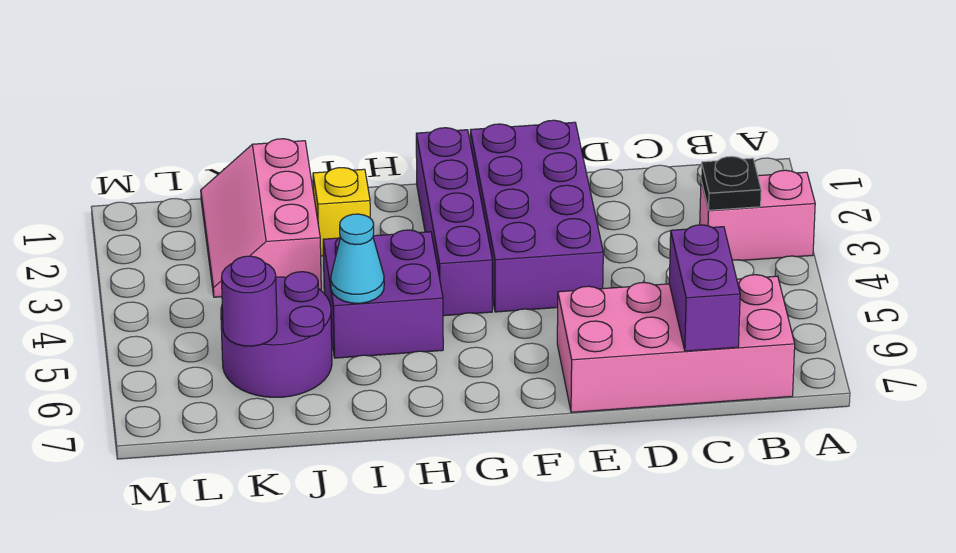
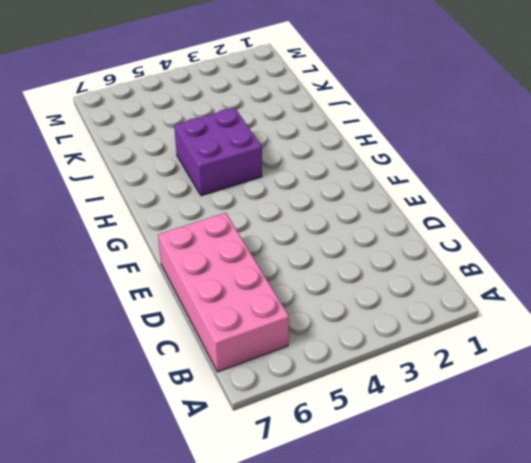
none -> pink brick A3:B3 level 1
none -> purple brick E1:F4 level 1
none -> purple brick G1:G4 level 1

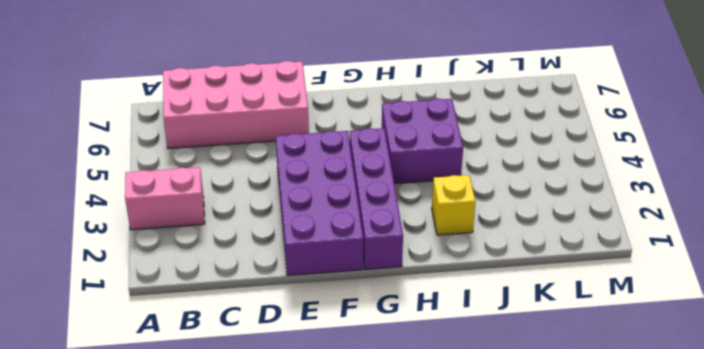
none -> pink slope J1:K3 level 1 top J
none -> purple round brick J5:K6 level 1
none -> black plate B3 level 2

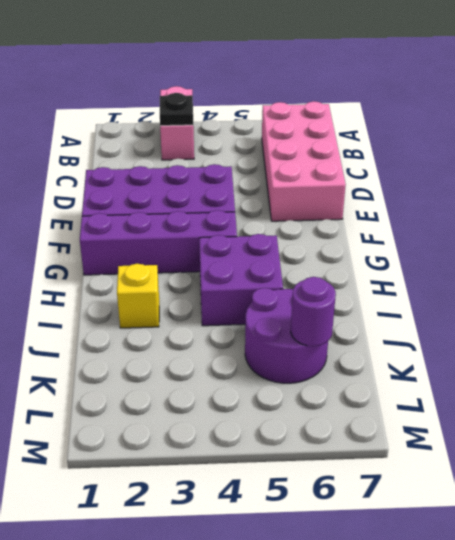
none -> pink slope J1:K3 level 1 top J
none -> purple brick C6:C7 level 2
none -> cyan cone I5 level 2

